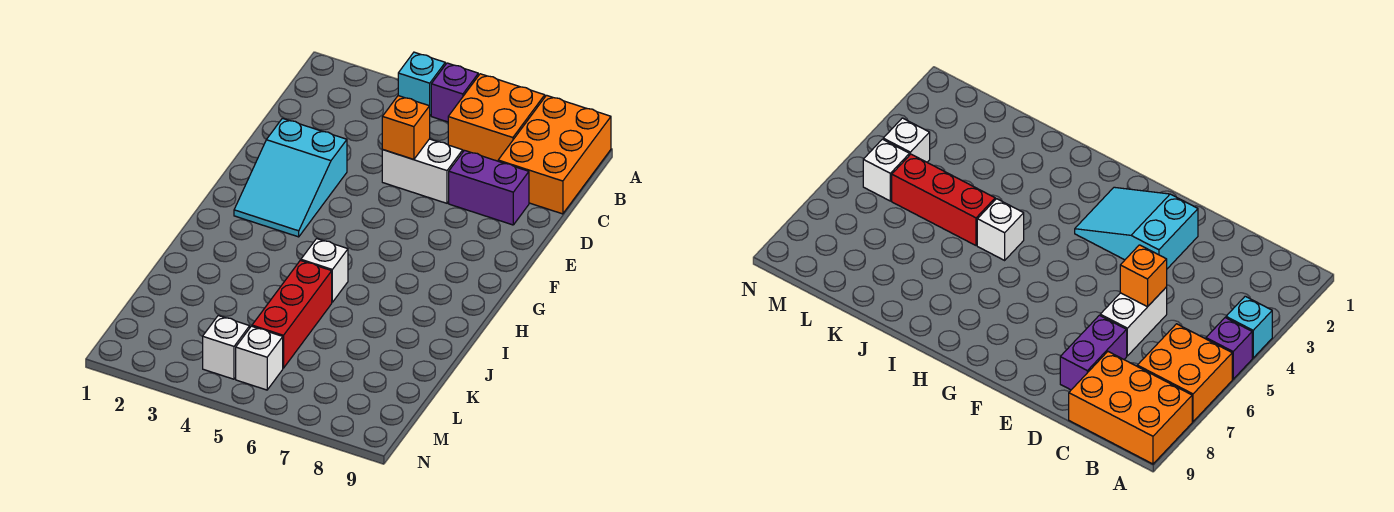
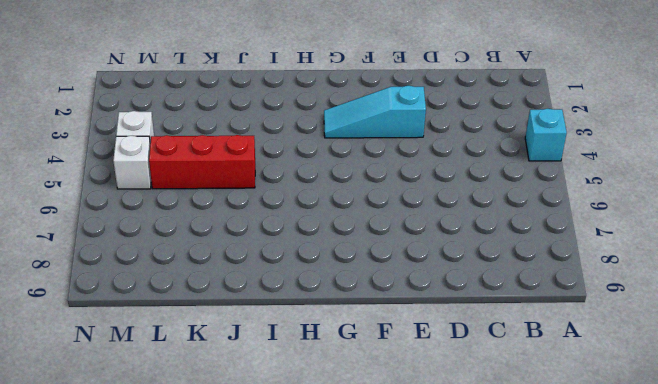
cyan slope E3:G3 level 1 top E -> cyan slope E2:G3 level 1 top E
none -> purple brick A5 level 1
none -> orange brick A6:B7 level 1
none -> orange brick A8:C9 level 1

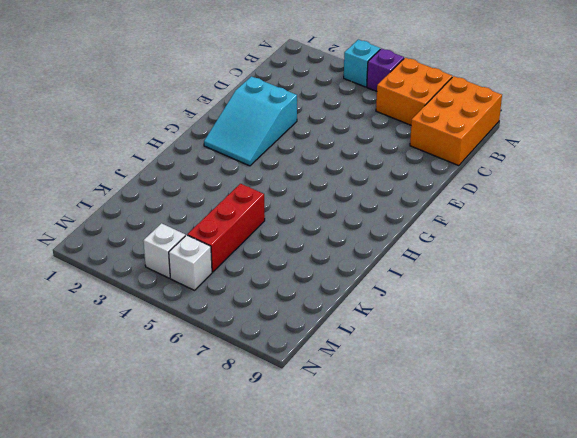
none -> white brick D5:D6 level 1
none -> purple brick D7:D8 level 1
none -> white brick I5 level 1

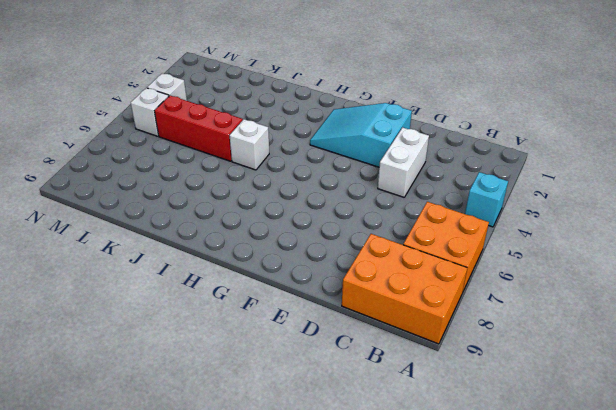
white brick D3:D4 level 1 -> white brick D5:D6 level 1
none -> purple brick A5 level 1
none -> purple brick D7:D8 level 1
none -> orange brick D5 level 2

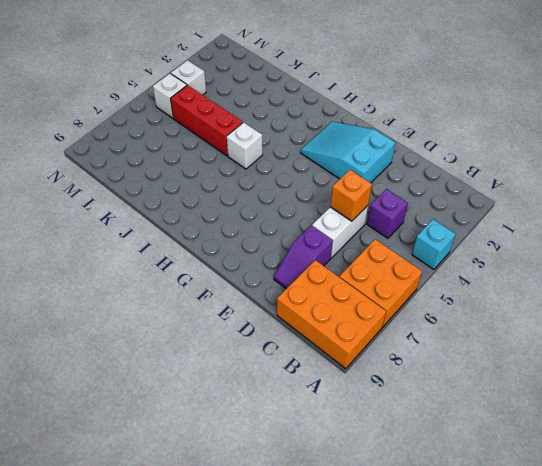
purple brick C4 level 1 -> purple brick A5 level 1
purple slope D7:D8 level 1 top 7 -> purple brick D7:D8 level 1

